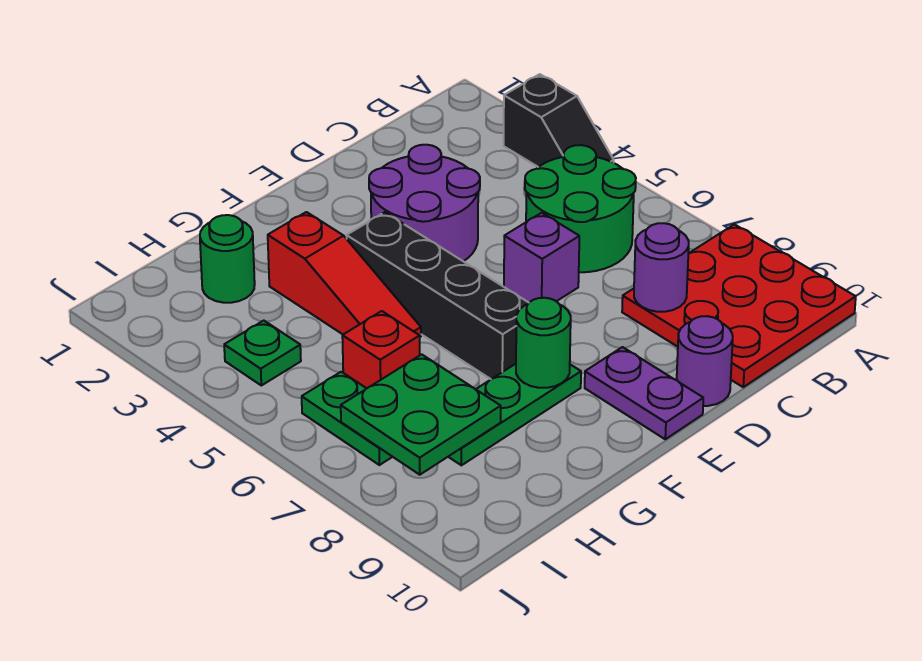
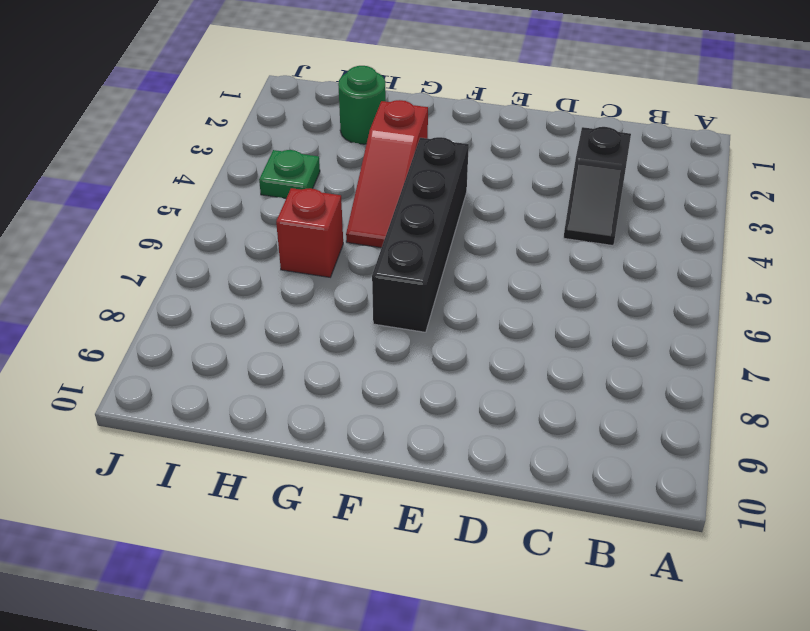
black slope C3:C4 level 1 top 3 -> black slope A3:A4 level 1 top 3
none -> red plate A8:C10 level 1
none -> green round brick B5:C6 level 1
none -> purple round brick D3:E4 level 1

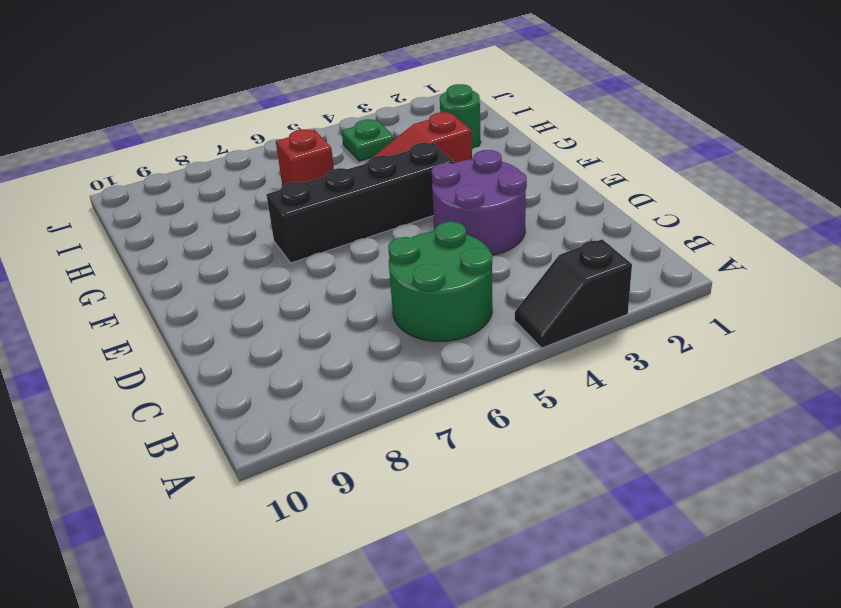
none -> red plate A8:C10 level 1
none -> purple brick D6 level 1
none -> purple round brick D10 level 1

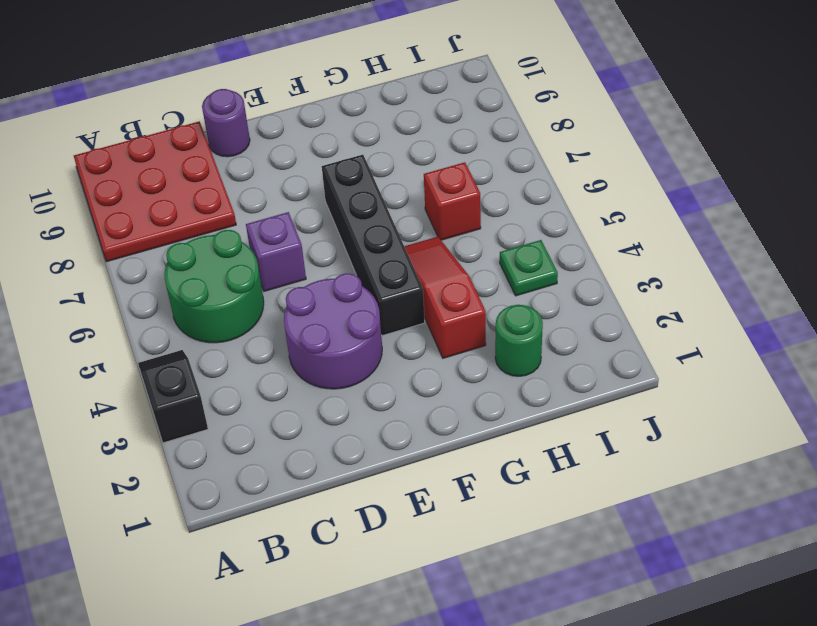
none -> purple plate E9:E10 level 1
none -> green plate F8:H8 level 1
none -> green plate I6:I7 level 1

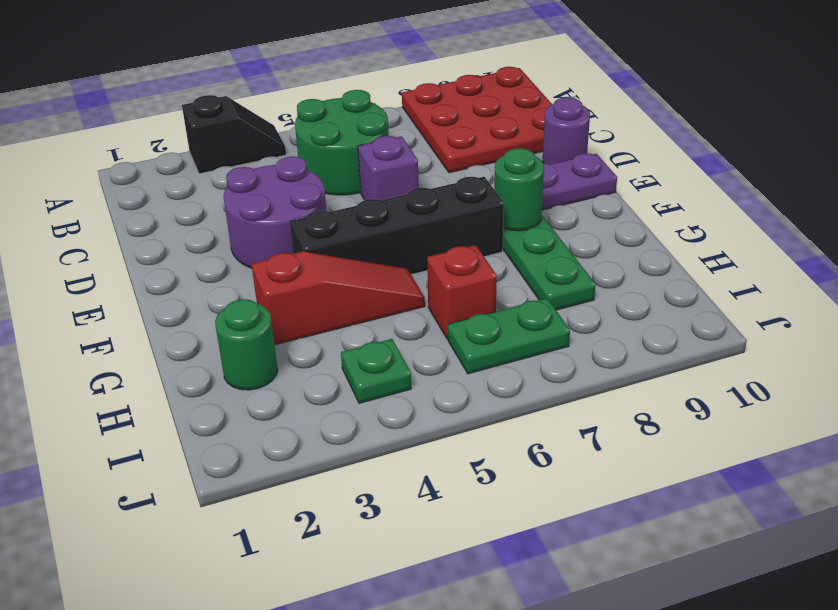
none -> purple round brick C8 level 2
none -> green plate H7:I8 level 2

